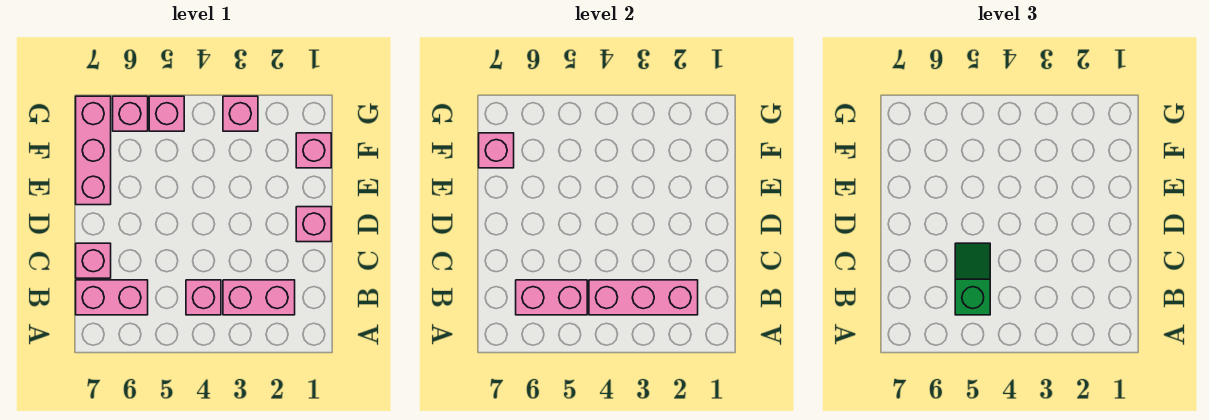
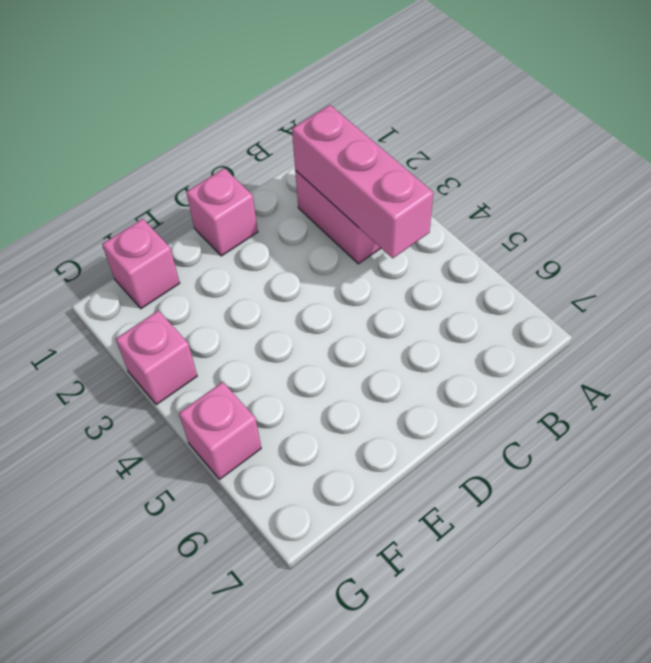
none -> pink brick B4 level 1
none -> pink brick B6:B7 level 1
none -> pink brick C7 level 1

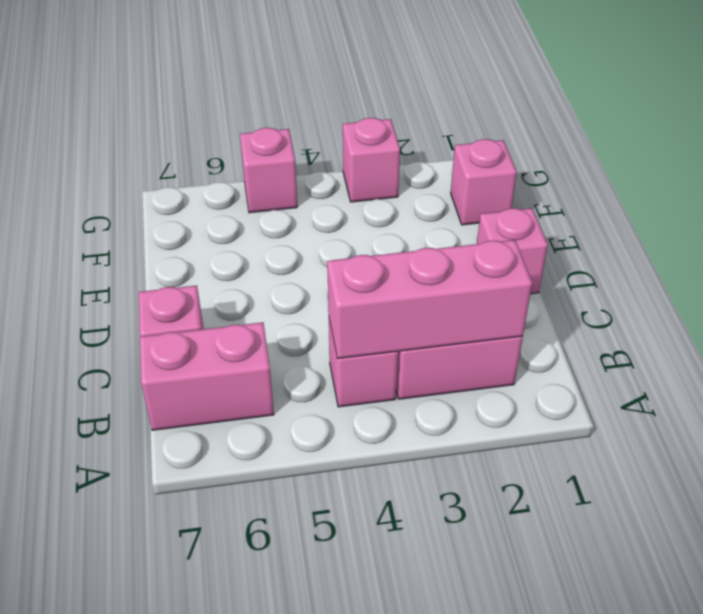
none -> pink brick E7:G7 level 1
none -> pink brick G6 level 1
none -> pink brick B5:B6 level 2

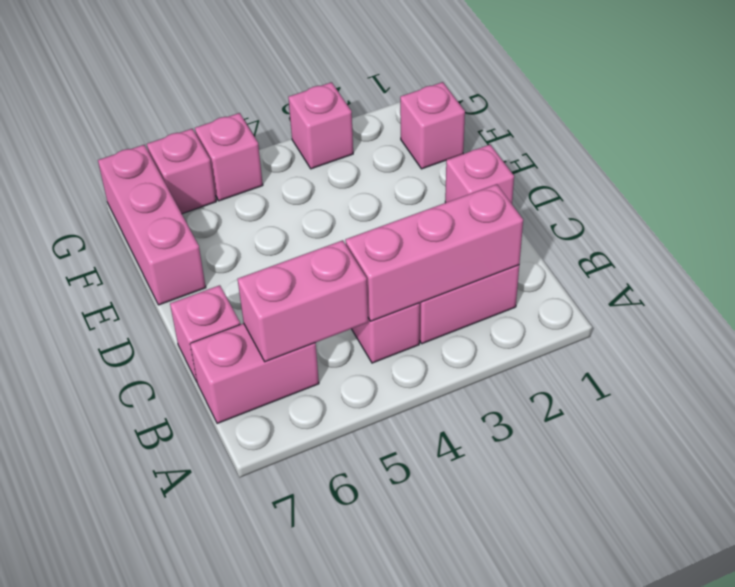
none -> pink brick F7 level 2
none -> green slope B5:C5 level 3 top B

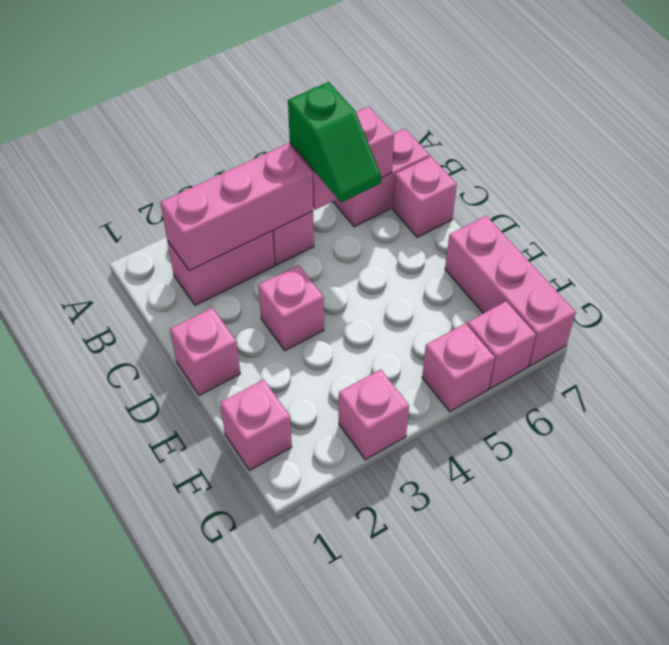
pink brick D3 level 1 -> pink brick F7 level 2

